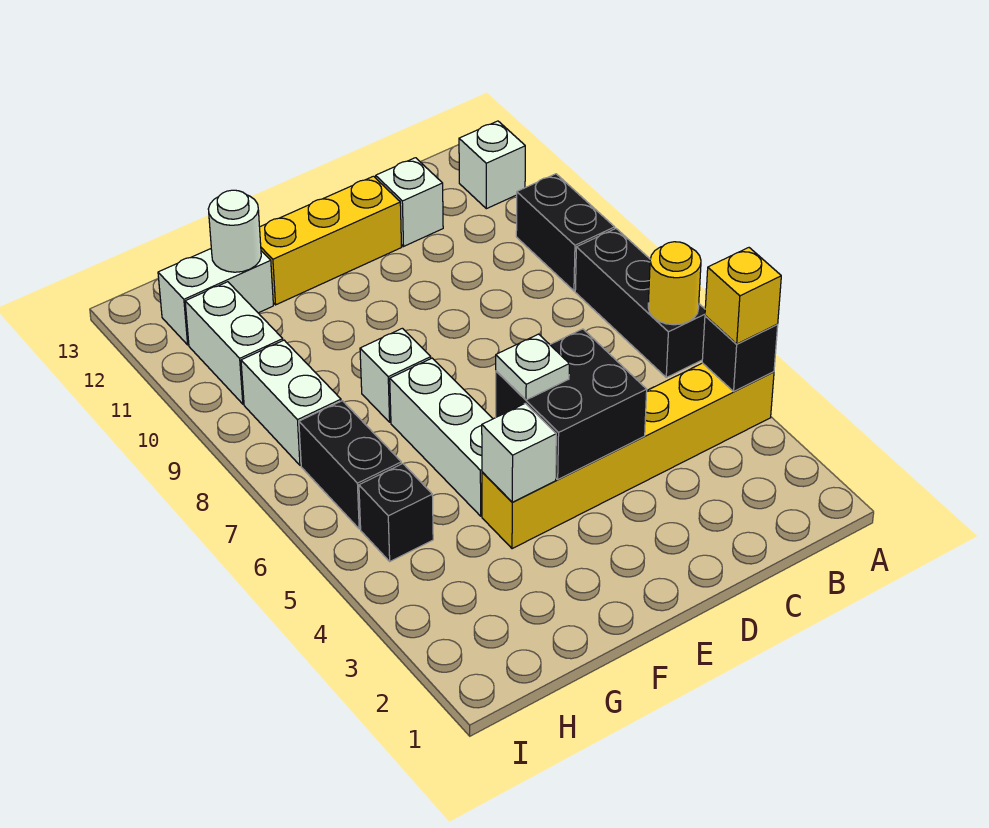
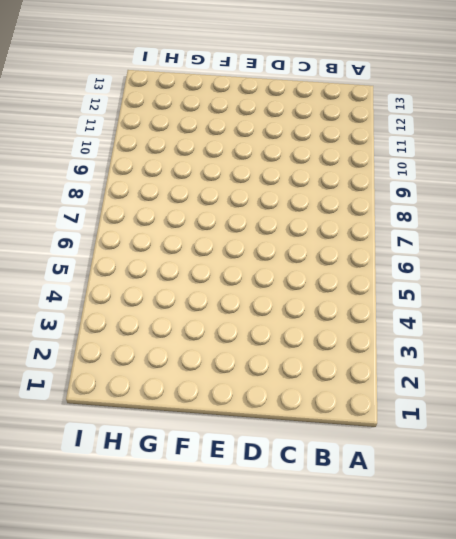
none -> yellow brick A4:F4 level 1
none -> black brick A6:A8 level 1
none -> black brick A9:A10 level 1

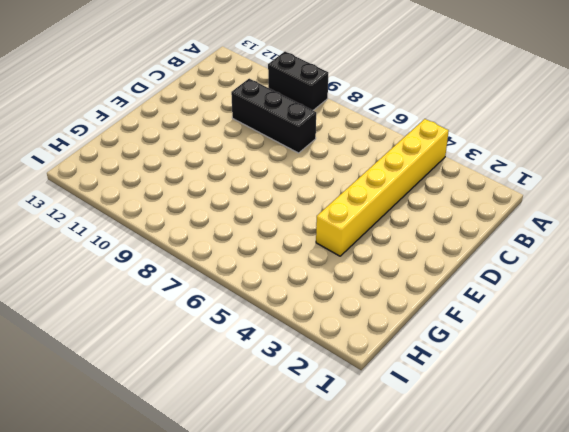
black brick C8:C10 level 1 -> black brick A6:A8 level 1
none -> white brick A12 level 1
none -> white brick C12 level 1
none -> yellow brick D12:F12 level 1

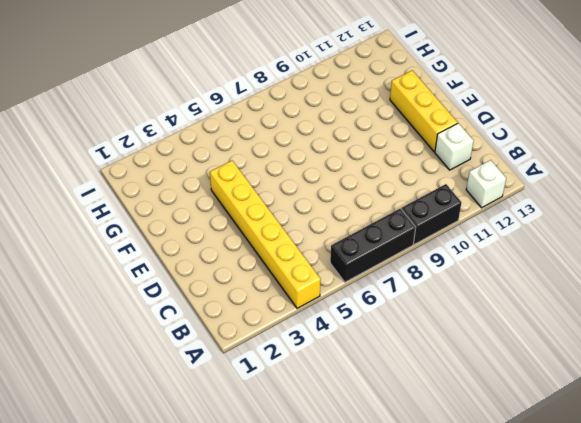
none -> white brick F5:F7 level 1
none -> white brick F8 level 1
none -> white brick G12:H12 level 1

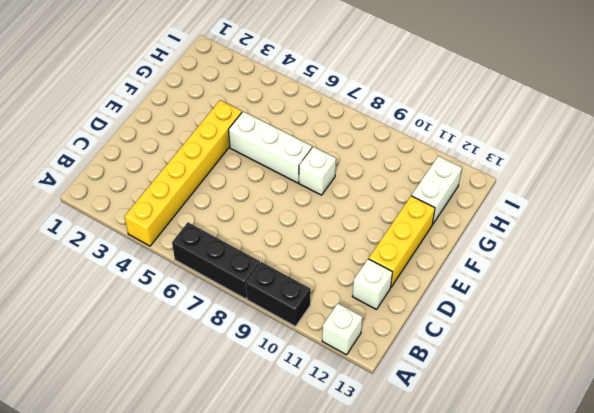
none -> black brick H5 level 1
none -> black brick H6:H7 level 1
none -> white brick H8:H9 level 1

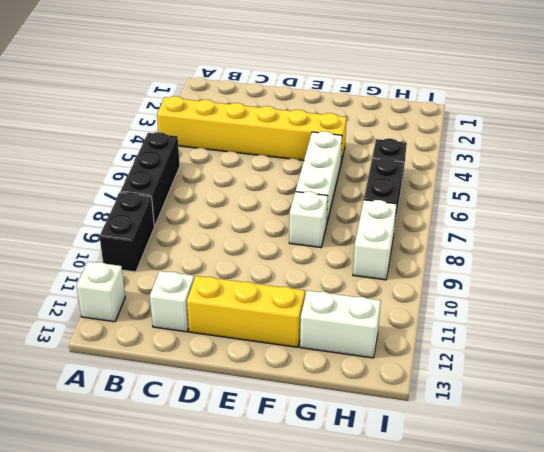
none -> white brick H10:H11 level 1
none -> black brick A4 level 2
none -> yellow round brick A6 level 2

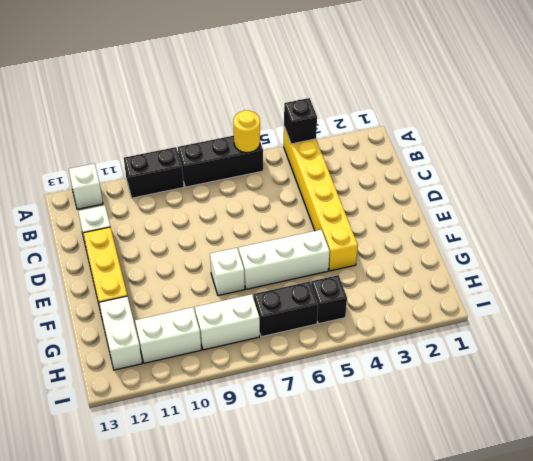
none -> black brick D4:E5 level 2
none -> white brick F4 level 2
none -> white round brick G12 level 2

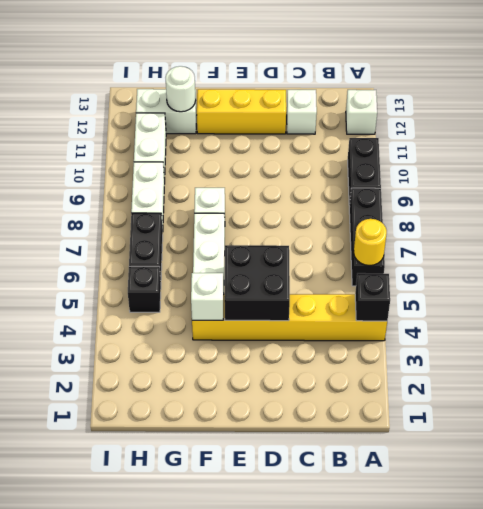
none -> yellow brick A4 level 3
none -> white plate E5 level 3

